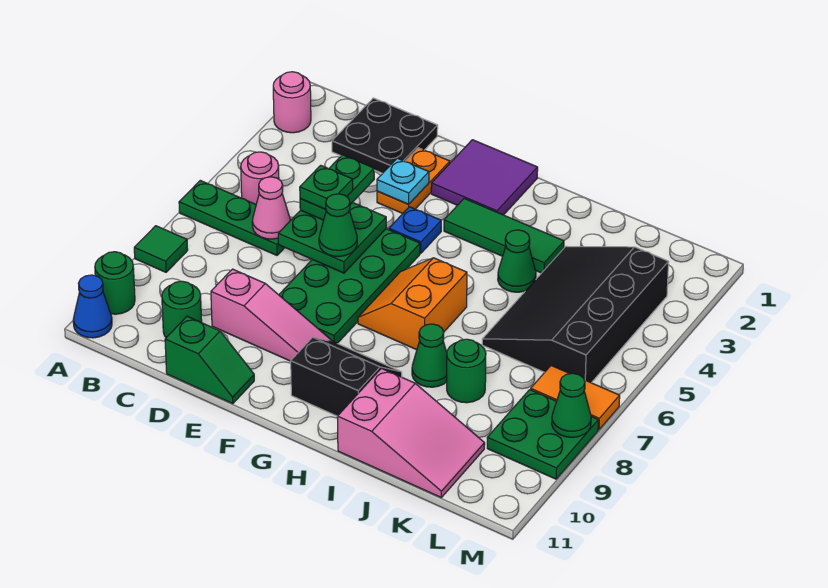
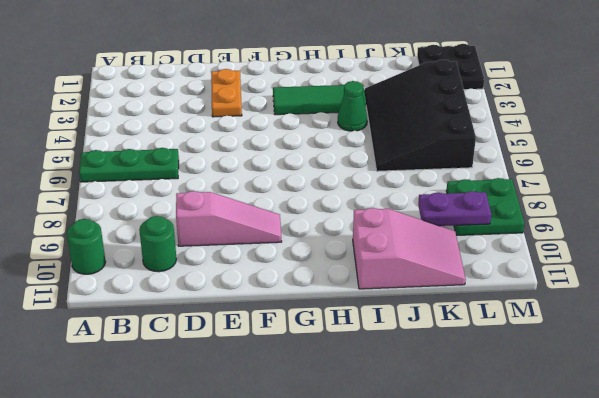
purple plate K9:L9 level 2 -> none
black plate L1:M2 level 1 -> black plate C1:D2 level 1
none -> pink round brick A2 level 1
none -> green tile A8 level 1
none -> blue cone A11 level 1
none -> pink round brick B5 level 1

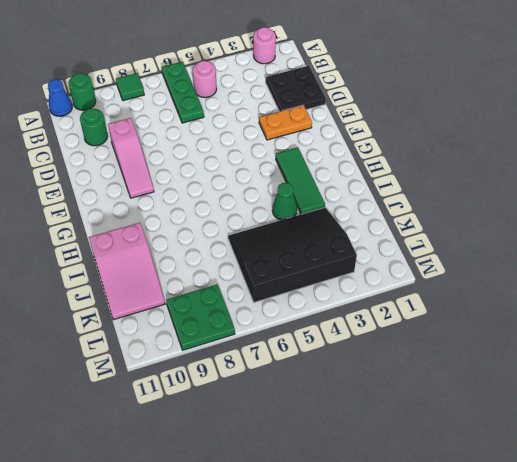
none -> green slope D11:E11 level 1 top D
none -> green plate E5:F8 level 1
none -> purple tile F1:G2 level 1
none -> blue plate F4 level 1

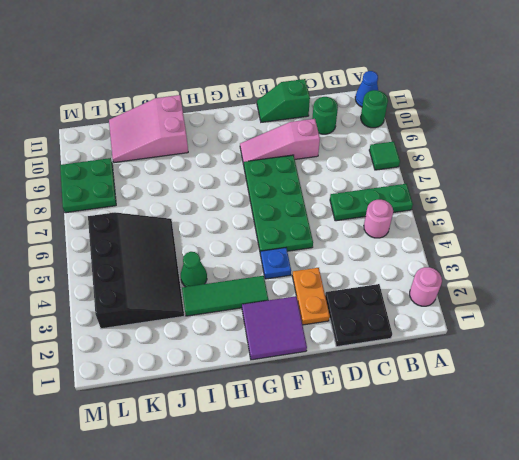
none -> orange slope G6:H7 level 1 top H
none -> black slope G9:H10 level 1 top 10
none -> green cone I8 level 1
none -> green round brick J8 level 1

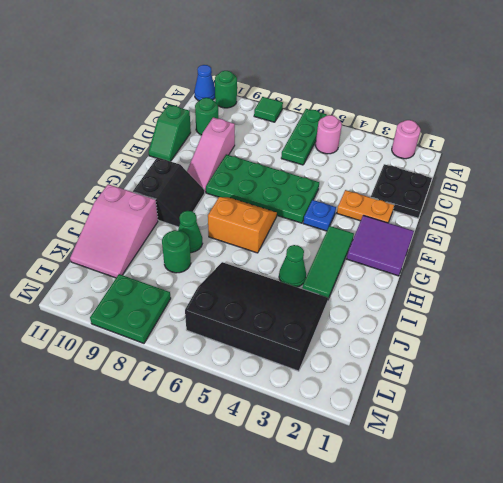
none -> orange tile L7:M7 level 1
none -> pink cone C6 level 2
none -> green plate D5:E6 level 2
none -> cyan plate E3 level 2

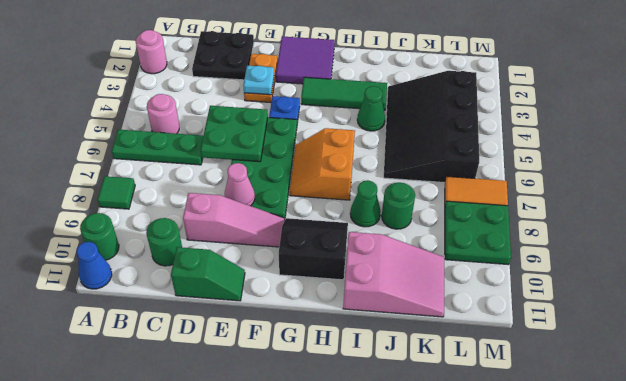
pink cone E8 level 2 -> pink cone C6 level 2
none -> green cone M8 level 2
none -> green plate D4:D5 level 3
none -> green cone E6 level 3
none -> green plate D5 level 4

